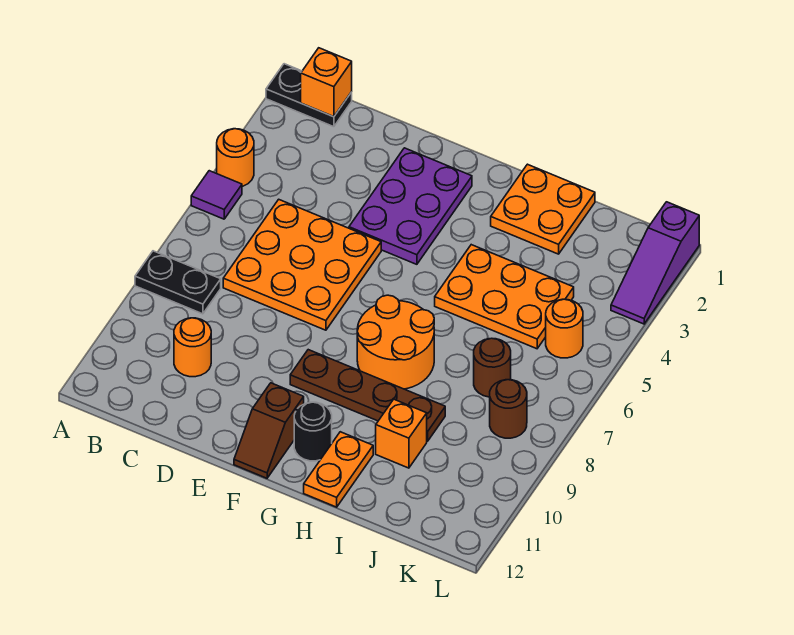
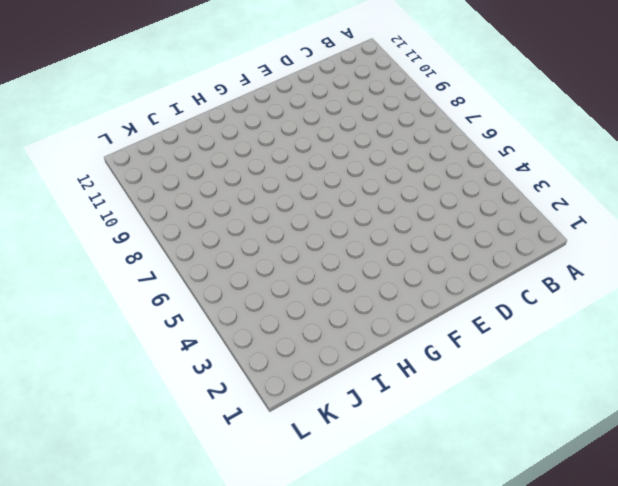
none -> black plate A1:B1 level 1
none -> orange round brick A4 level 1
none -> purple tile A5 level 1

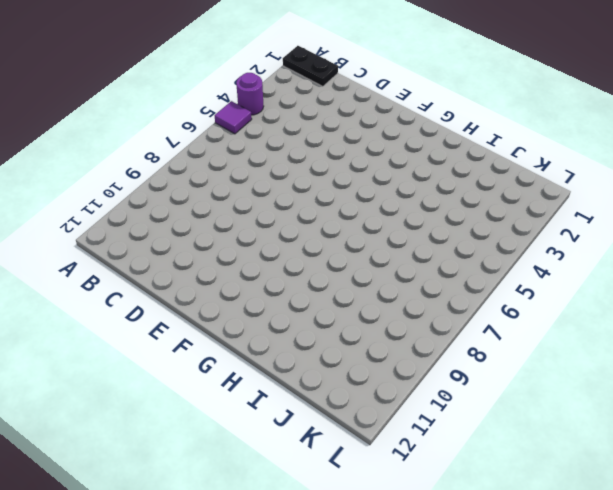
purple round brick A4 level 1 -> orange round brick A4 level 1
none -> black plate A8:B8 level 1
none -> orange plate C5:E7 level 1
none -> orange round brick C10 level 1

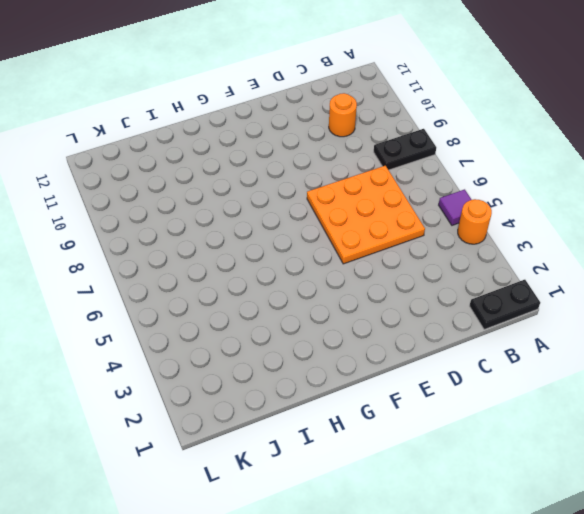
none -> purple plate E2:F4 level 1
none -> brown plate F9:I9 level 1
none -> brown slope F11:F12 level 1 top 11

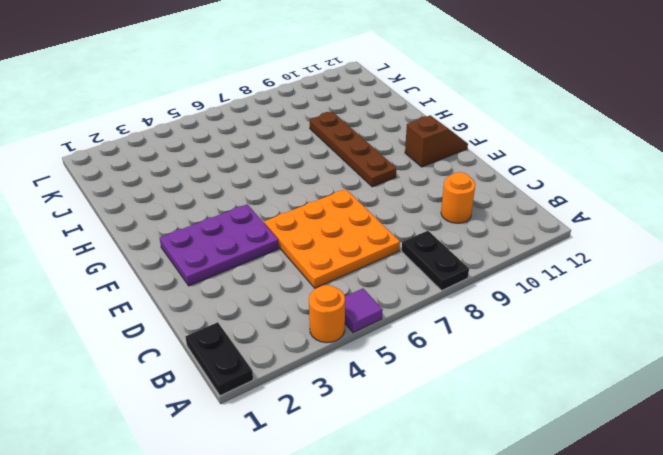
none -> orange round brick G7:H8 level 1
none -> black round brick G11 level 1
none -> orange plate H1:I2 level 1

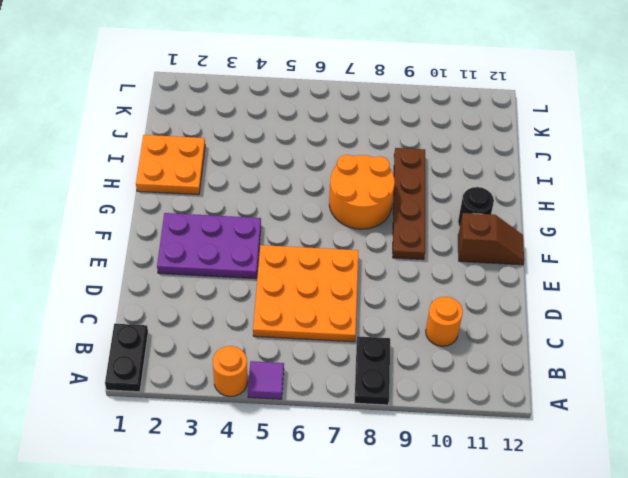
none -> orange plate H4:J5 level 1
none -> orange plate H11:H12 level 1
none -> orange brick I10 level 1

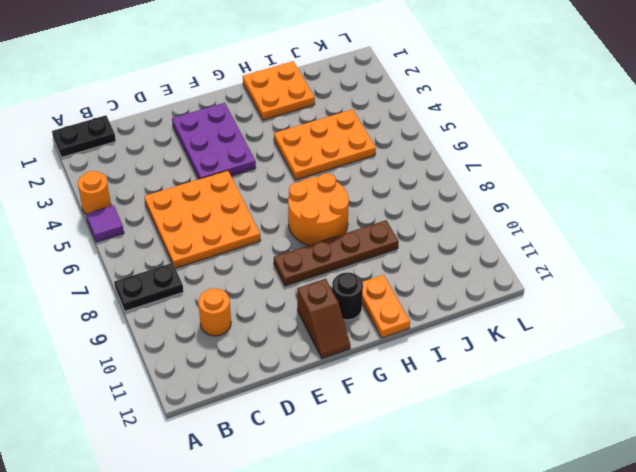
none -> orange brick I10 level 1
none -> brown round brick J7 level 1
none -> orange round brick K5 level 1

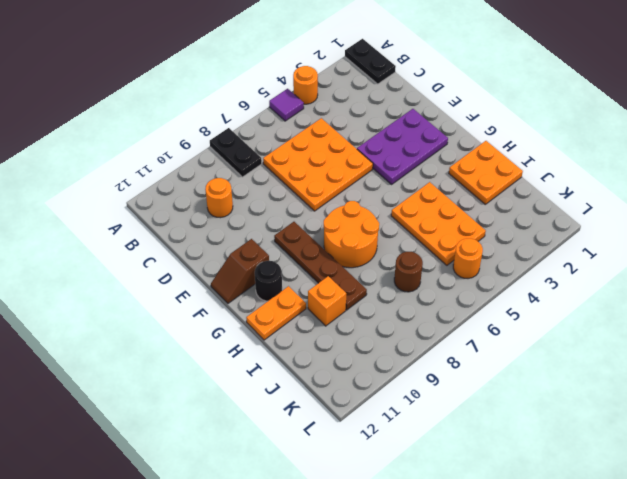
none -> brown round brick K8 level 1
none -> purple slope L1:L3 level 1 top 1
none -> orange brick B1 level 2

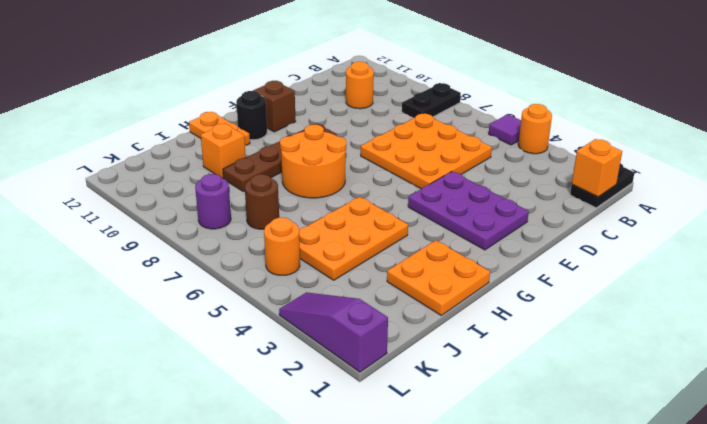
purple round brick K8 level 1 -> brown round brick K8 level 1

